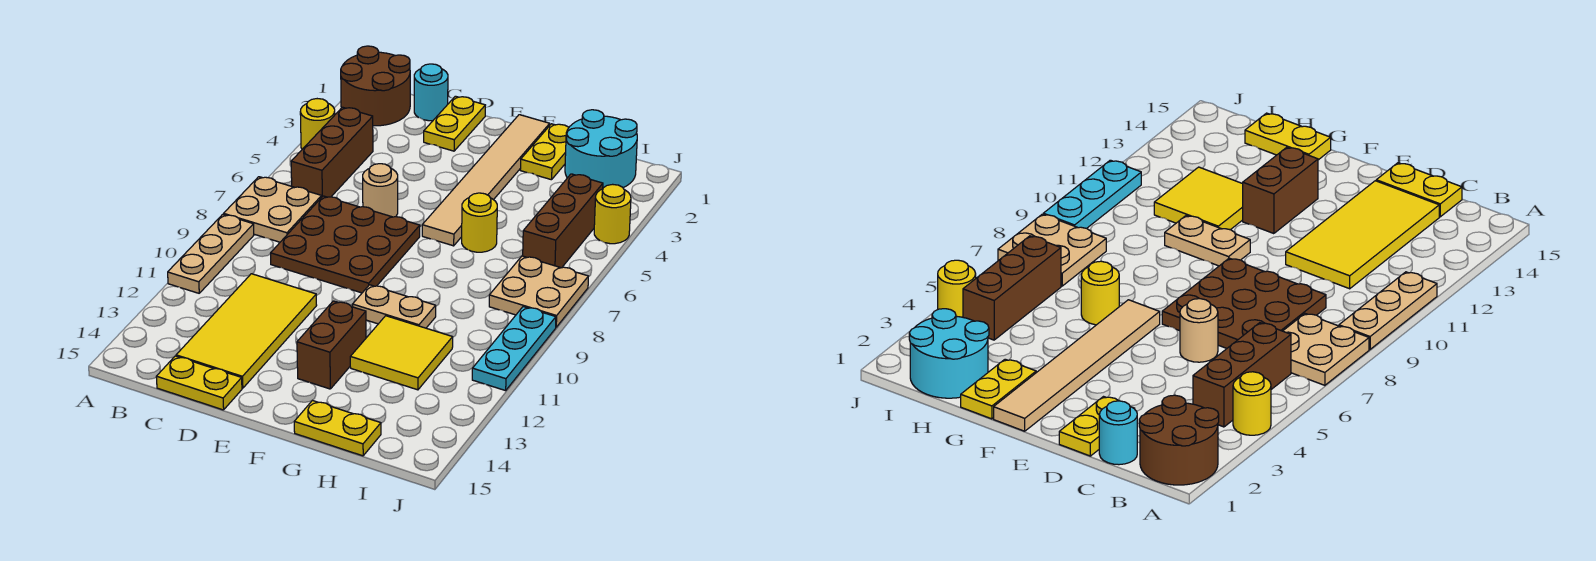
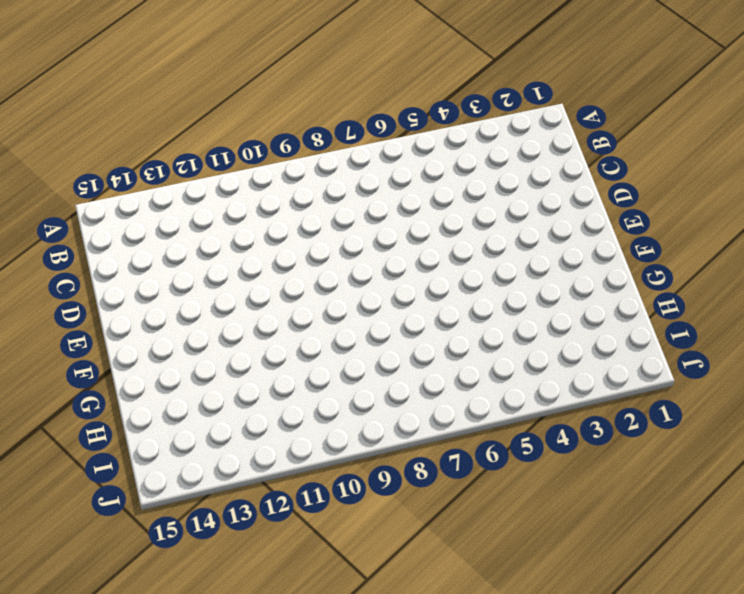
none -> brown round brick A1:B2 level 1
none -> yellow round brick A4 level 1
none -> tan plate A7:B8 level 1

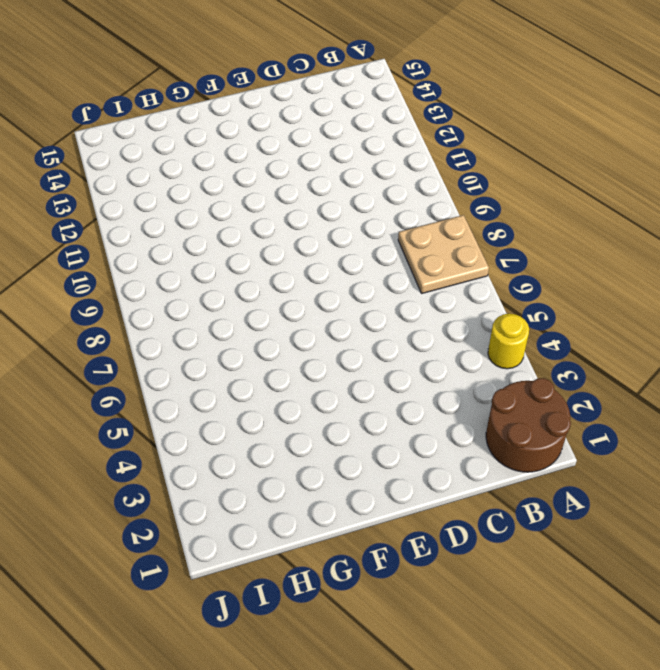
none -> tan plate A9:A11 level 1
none -> brown brick B4:B6 level 1
none -> cyan round brick C1 level 1

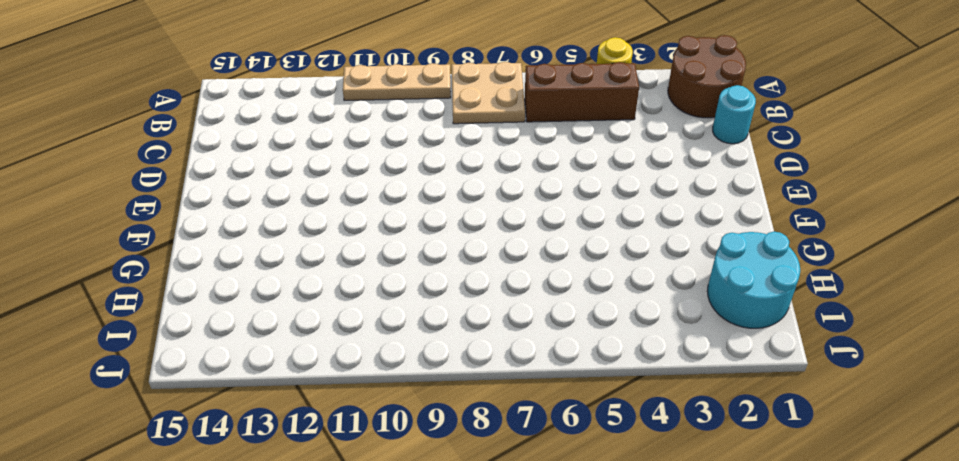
none -> brown plate C7:E9 level 1
none -> yellow tile C11:D14 level 1
none -> yellow plate C15:D15 level 1

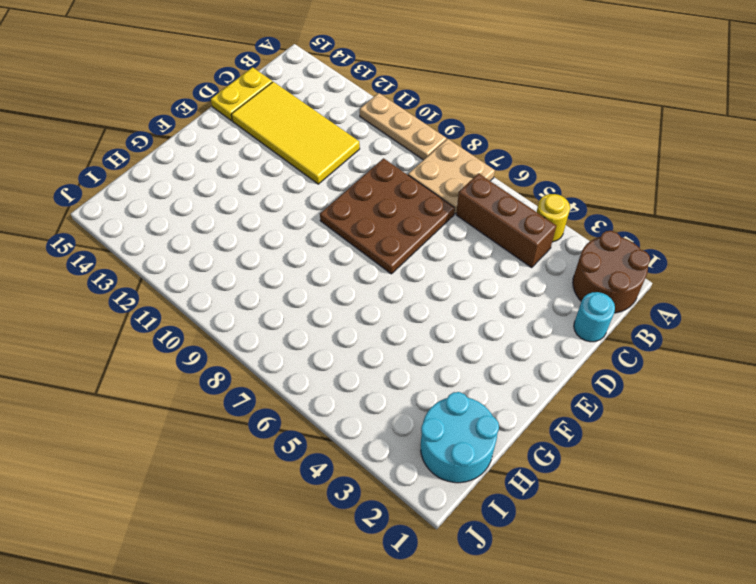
none -> yellow plate D1:D2 level 1
none -> tan round brick D6 level 1
none -> tan tile F1:F6 level 1

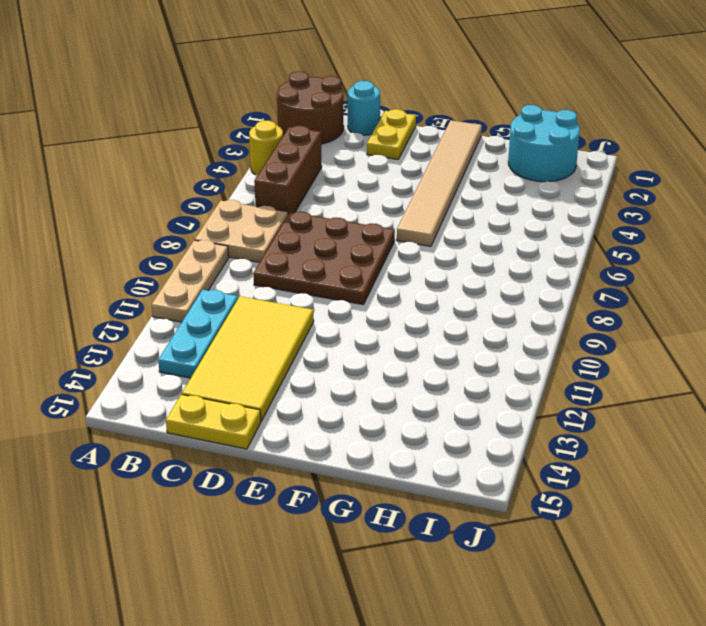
cyan plate B11:B13 level 1 -> cyan plate J9:J11 level 1
none -> tan round brick D6 level 1
none -> tan plate F10:G10 level 1
none -> brown brick F12:F13 level 1

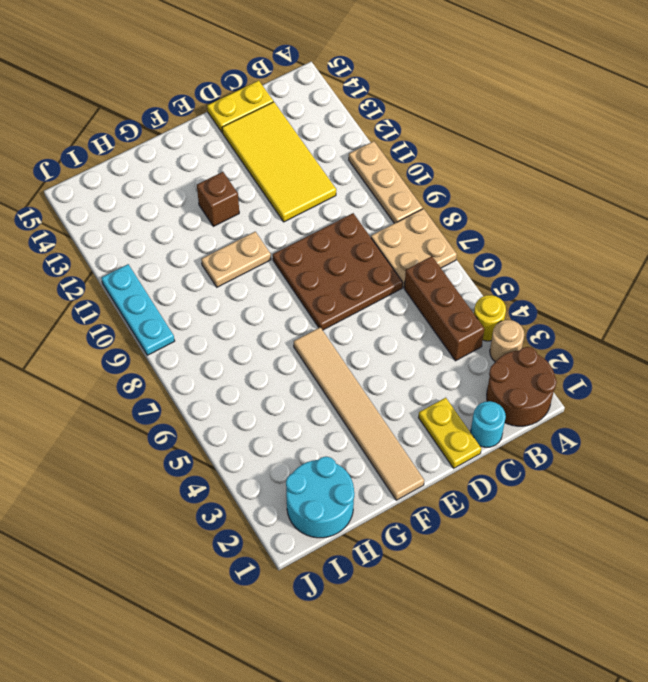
tan round brick A3 level 1 -> tan round brick D6 level 1
brown brick F12 level 1 -> brown brick F12:F13 level 1
none -> yellow plate G1:G2 level 1
none -> yellow round brick G6 level 1
none -> yellow tile G11:H12 level 1

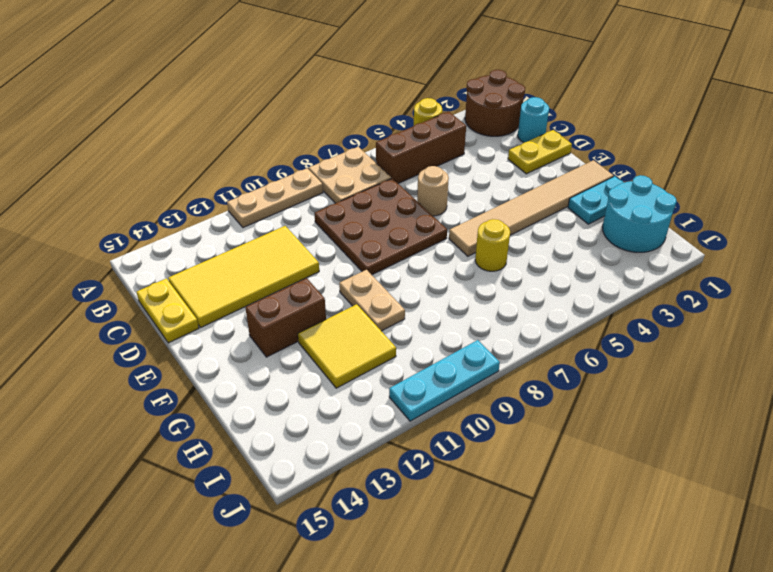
cyan plate G1:G2 level 1 -> yellow plate G1:G2 level 1
none -> yellow plate G15:H15 level 1
none -> brown brick I4:I6 level 1
none -> tan plate I7:J8 level 1

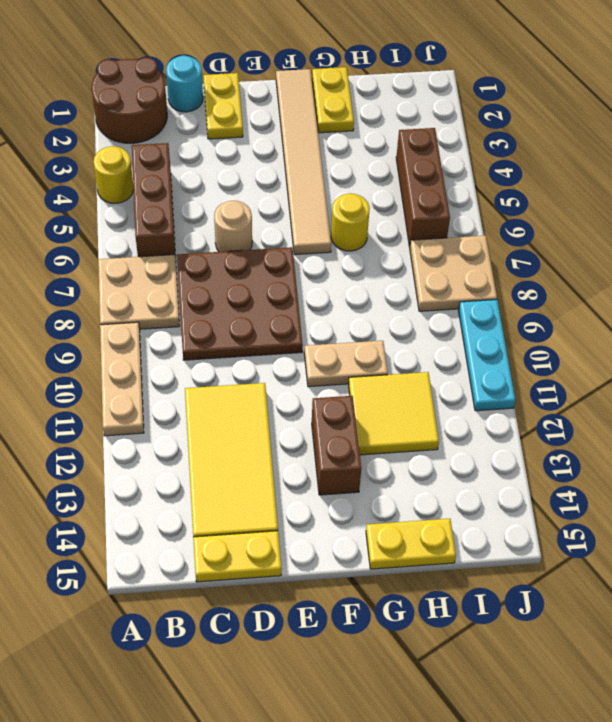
none -> cyan round brick H1:I2 level 1
none -> yellow round brick J4 level 1

